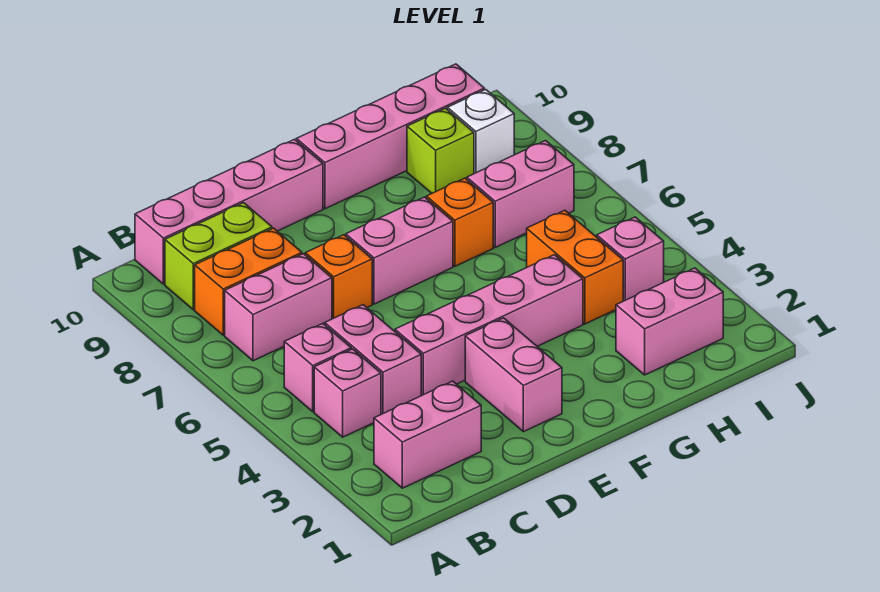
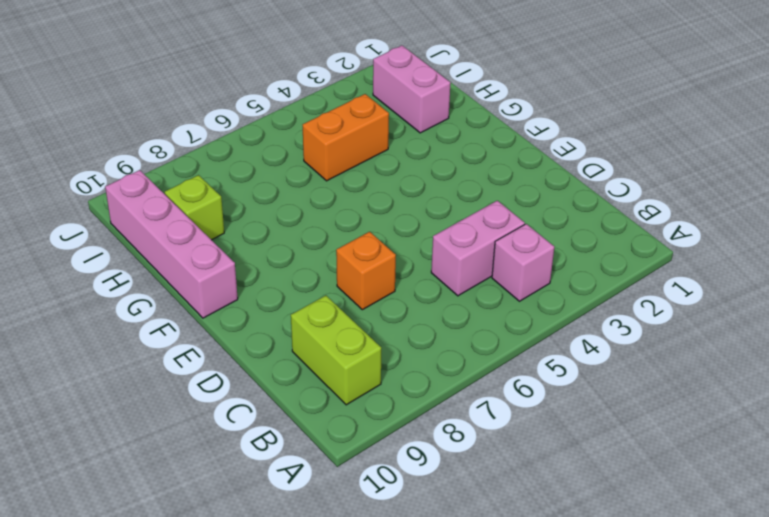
none -> pink brick B2:C2 level 1
none -> pink brick B5 level 1
none -> pink brick B7:C7 level 1

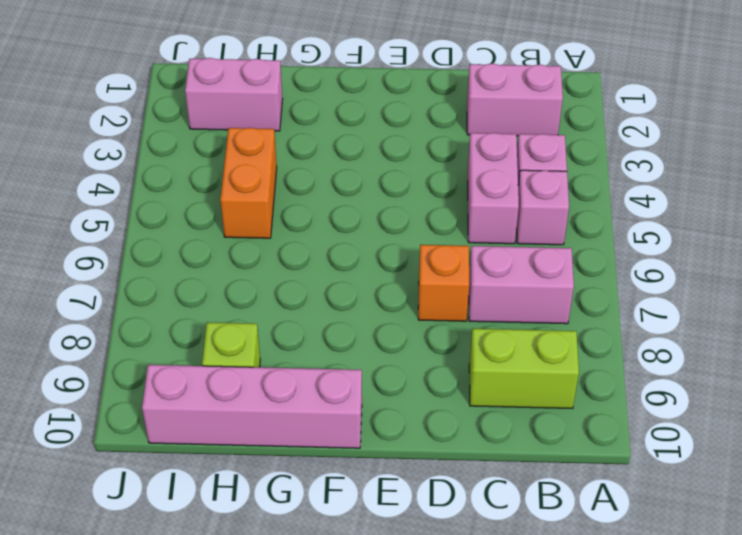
none -> orange brick B8:C8 level 1
none -> pink brick B10:E10 level 1
none -> pink brick D4:G4 level 1

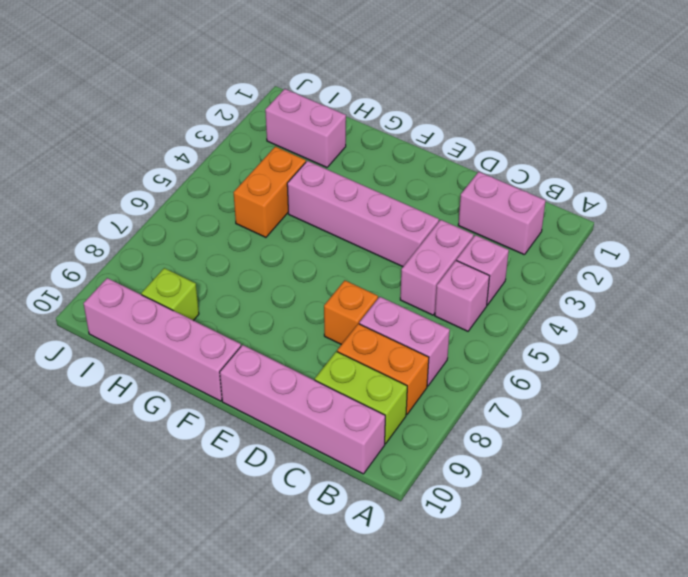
none -> pink brick E2:E3 level 1
none -> pink brick E7:F7 level 1
none -> orange brick G7 level 1

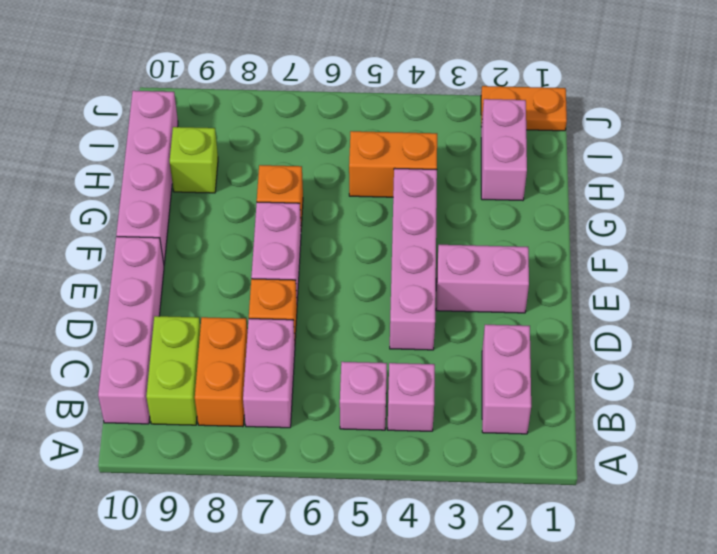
orange plate J1:J2 level 1 -> none
none -> pink brick C4:C5 level 1
none -> pink brick H7:I7 level 1
none -> pink brick I4 level 1

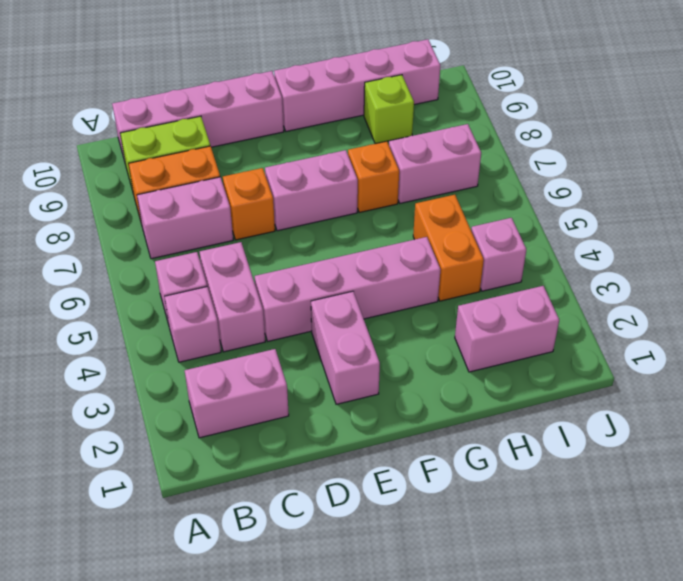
none -> white brick I9 level 1

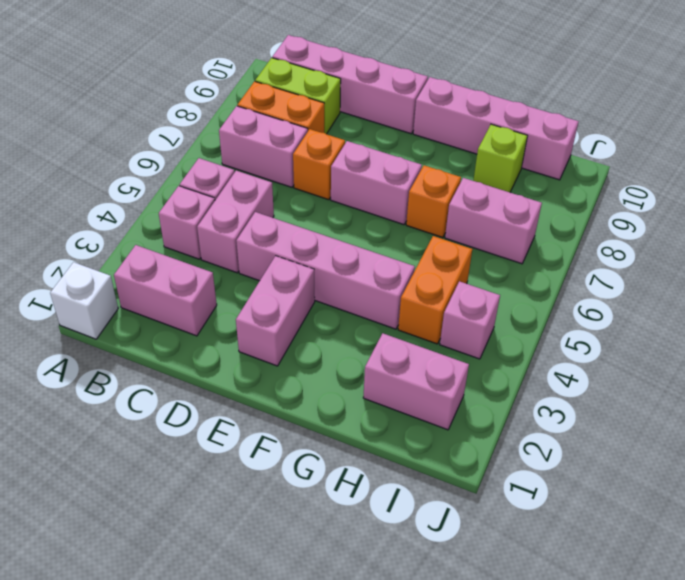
white brick A1 level 1 -> white brick I9 level 1

